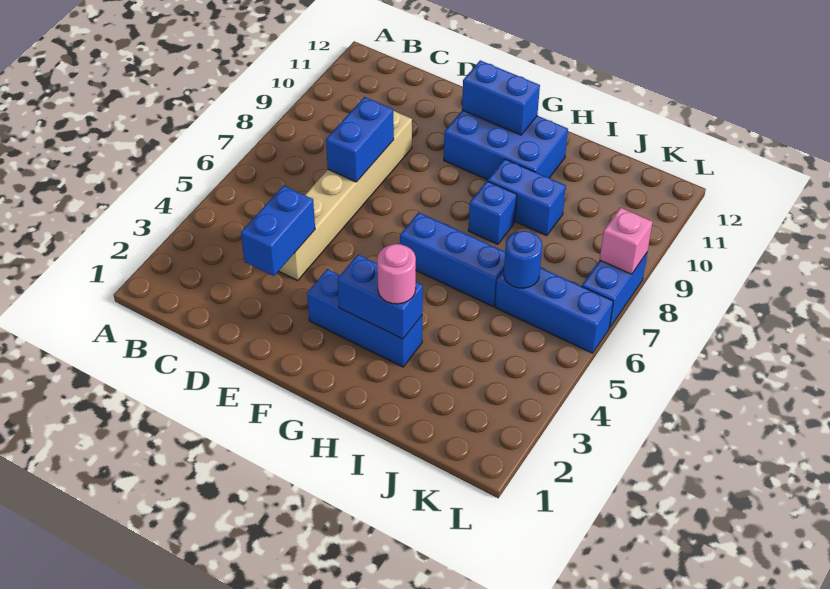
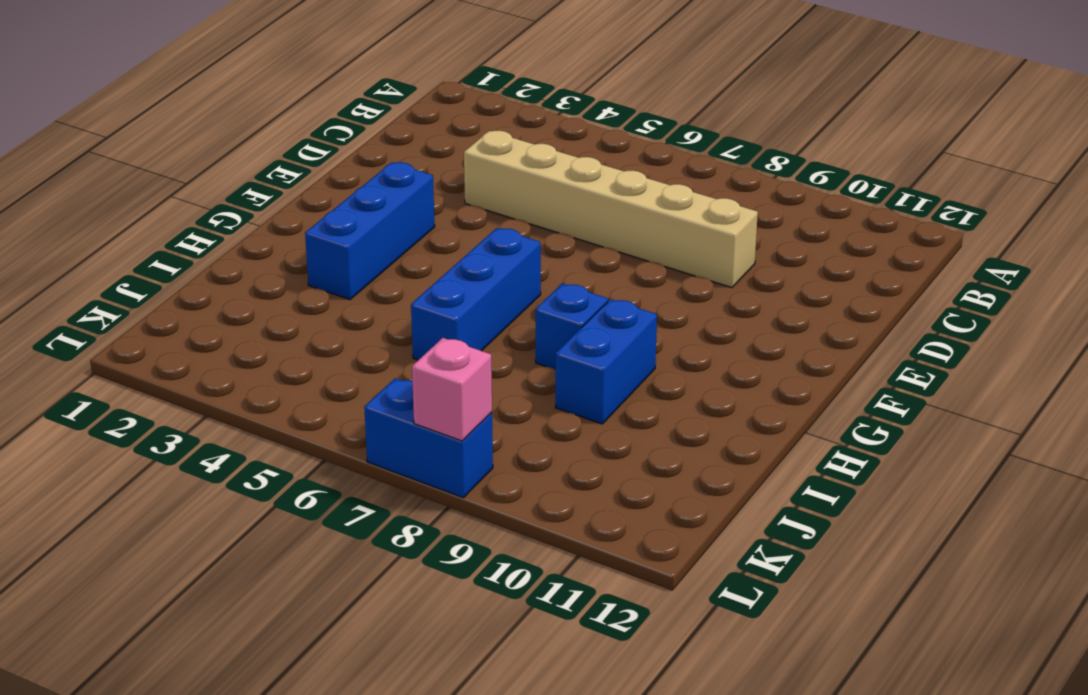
none -> blue brick F10:H11 level 1
none -> blue brick J6:L6 level 1
none -> blue brick D3:D4 level 2

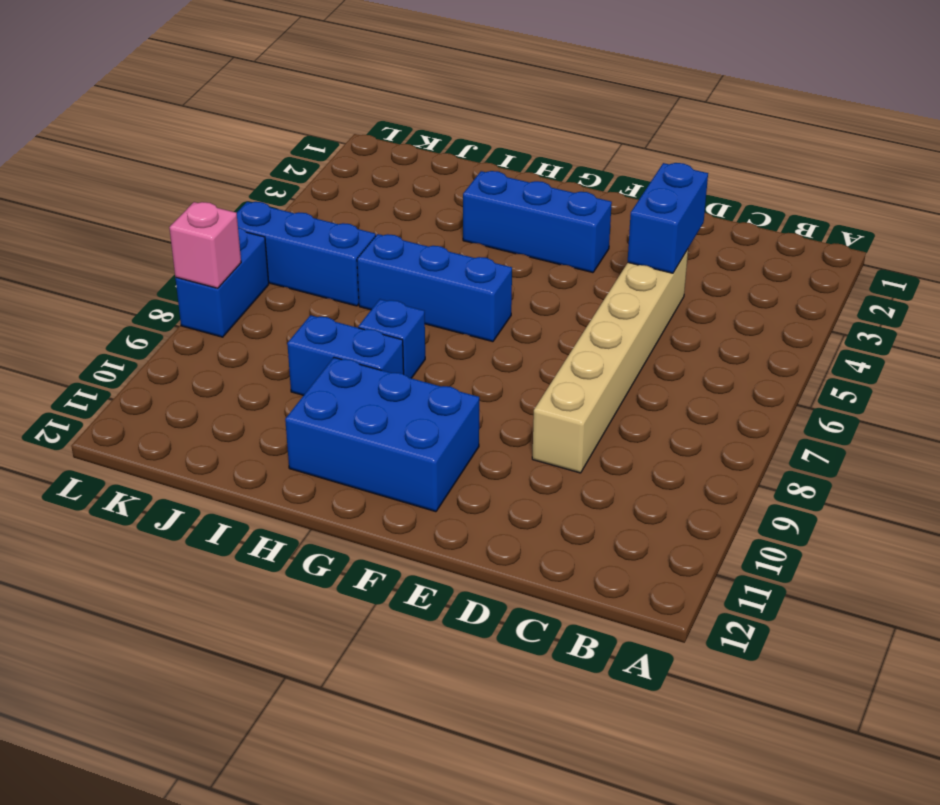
none -> blue brick D7:D8 level 2
none -> blue brick F11:G11 level 2
none -> blue brick G3:H3 level 2

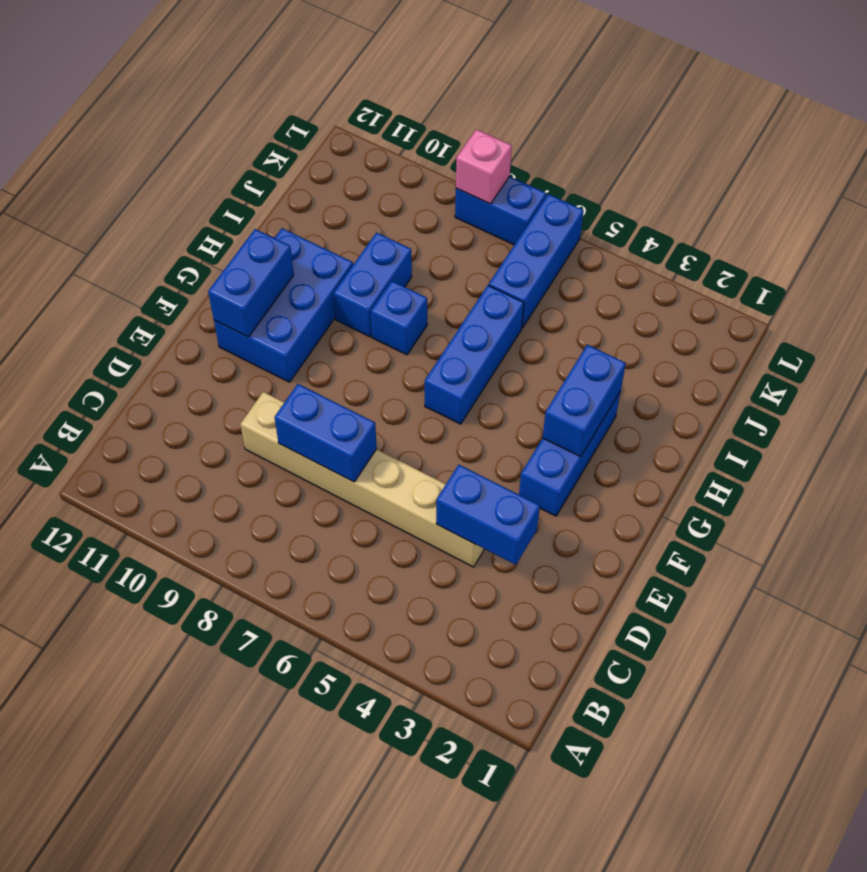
none -> blue round brick J6 level 2
none -> pink round brick H3 level 3

